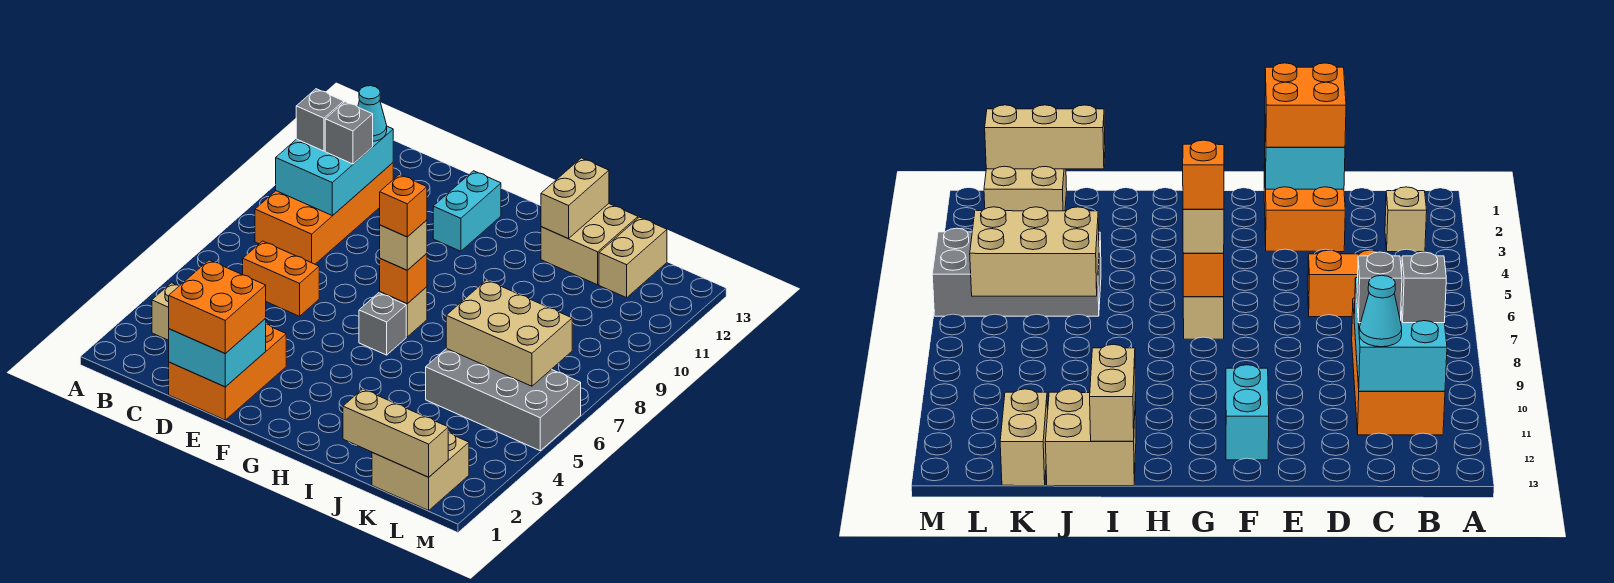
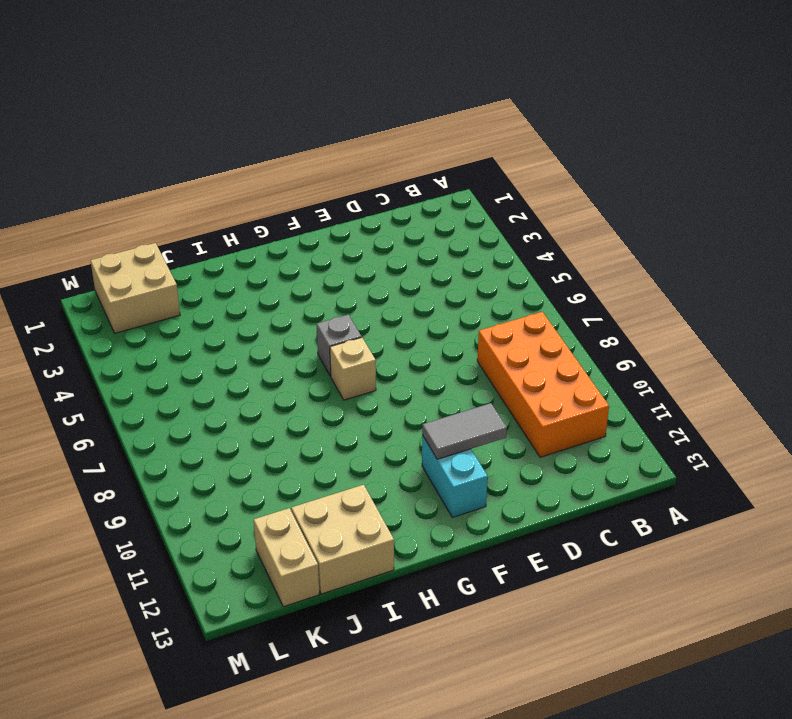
grey tile E11:F11 level 2 -> none
none -> tan brick B3 level 1
none -> orange brick C6:D6 level 1
none -> orange brick D1:E3 level 1

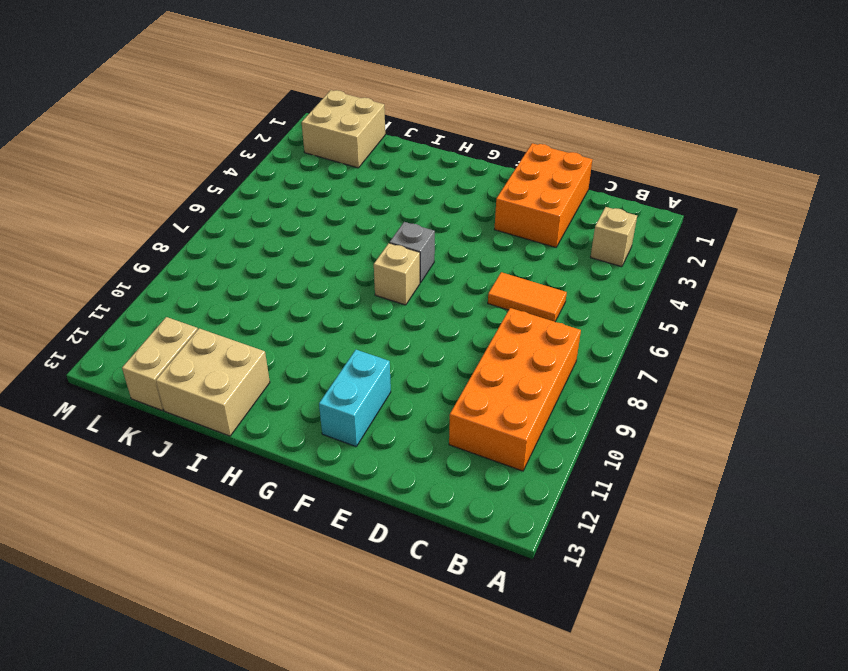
orange tile C6:D6 level 1 -> orange brick C6:D6 level 1
none -> grey brick J5:M6 level 1
none -> cyan brick B9:C11 level 2
none -> cyan brick D1:E2 level 2

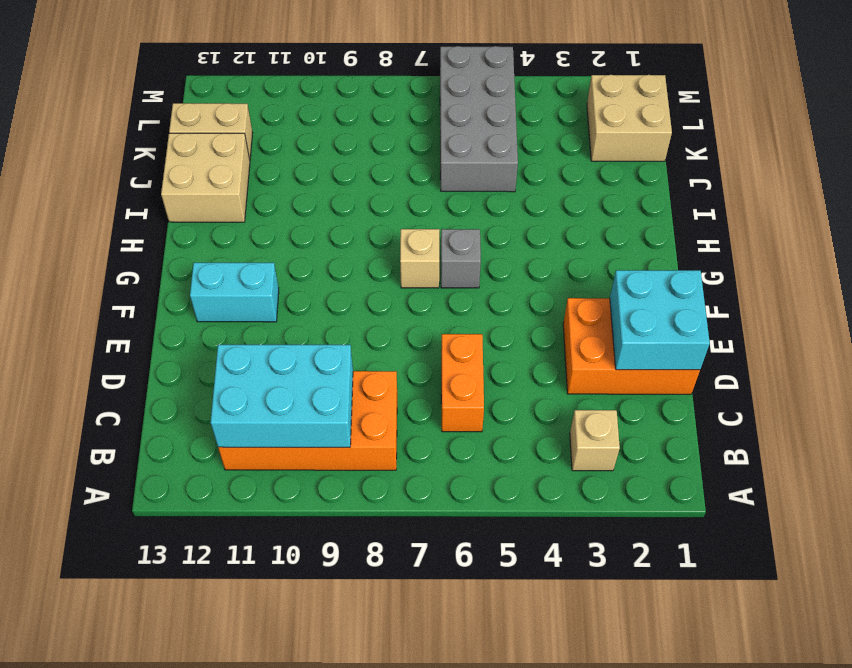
none -> orange brick G7 level 2
none -> tan brick I12:I13 level 2
none -> tan brick J1:L1 level 2

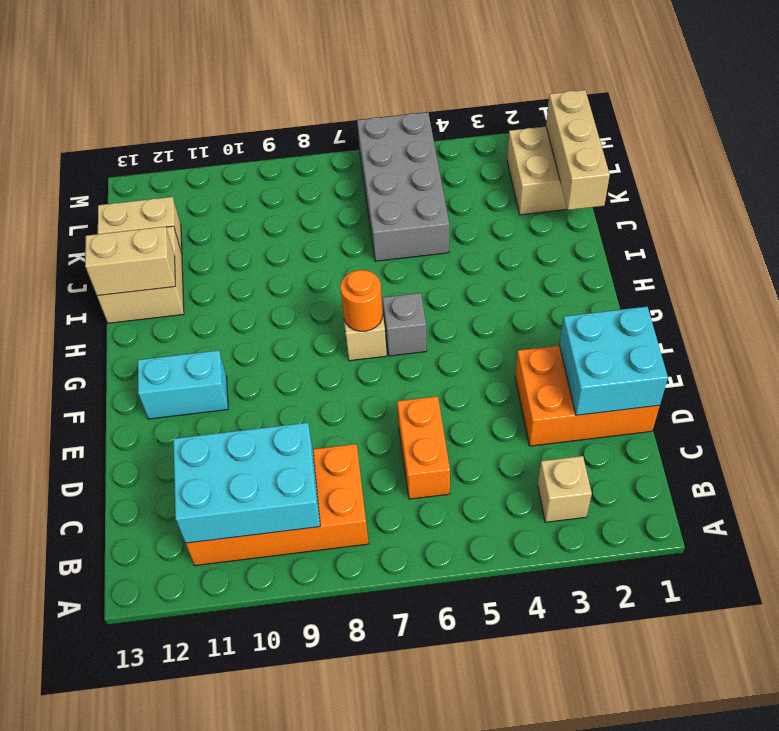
orange round brick G7 level 2 -> orange brick G7 level 2
none -> tan brick J6:L7 level 2
none -> grey brick B10 level 3
none -> grey brick C10 level 3

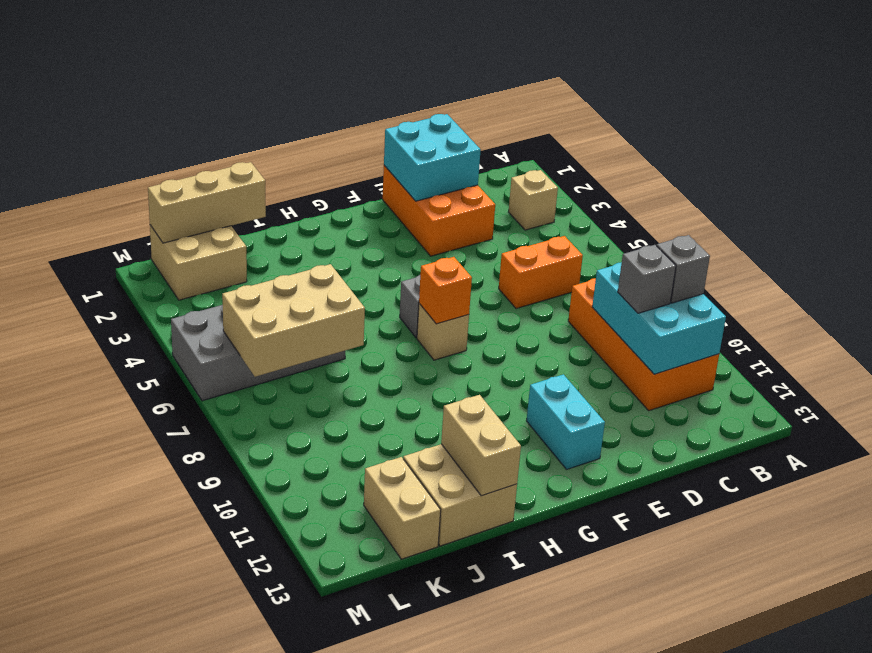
none -> cyan cone C11 level 3
none -> orange brick D1:E2 level 3
none -> tan brick G7 level 3

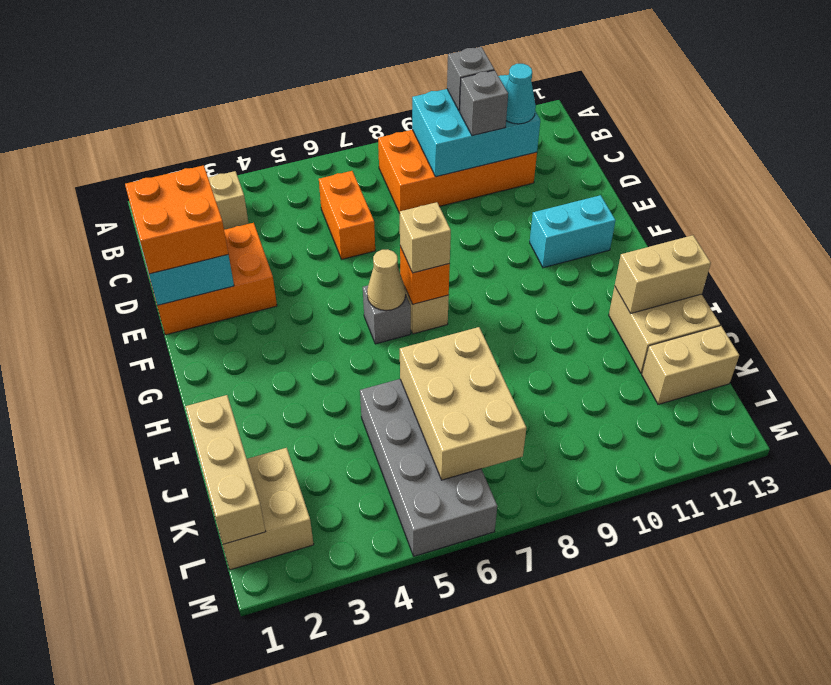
tan cone G6 level 2 -> none
none -> orange brick G7 level 4

